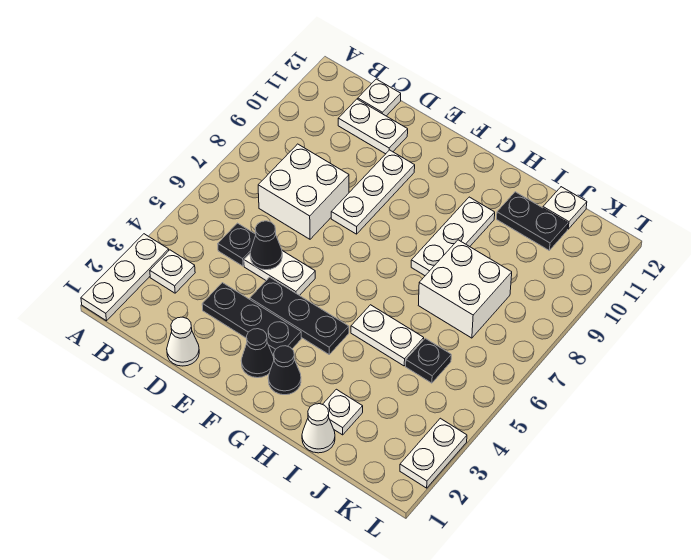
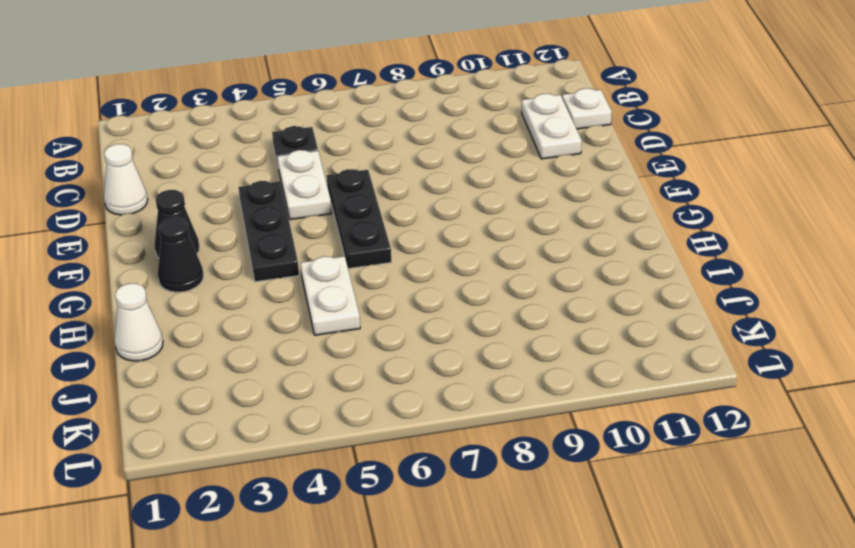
black plate E6:G6 level 1 -> black plate D3:F3 level 1
none -> white plate A1:A3 level 1
none -> white plate B3 level 1
none -> white brick C7:D8 level 1

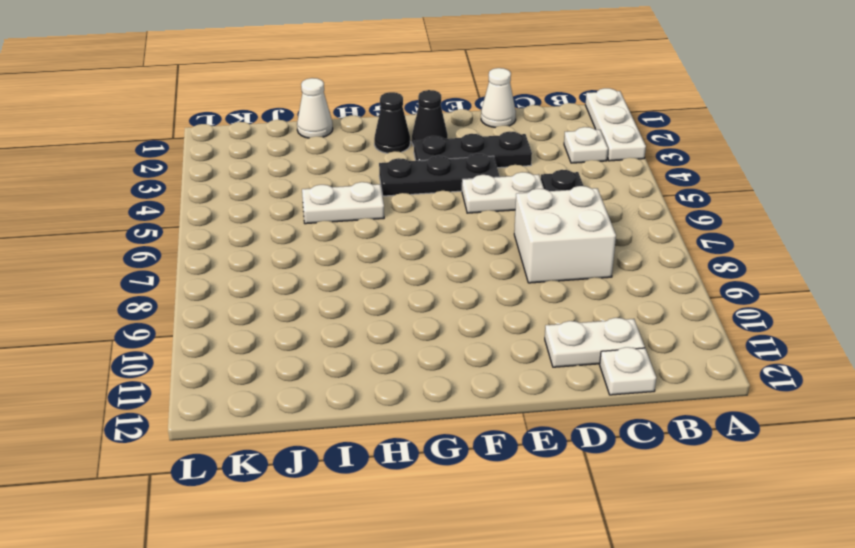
none -> white plate E8:E10 level 1
none -> white plate H8:H10 level 1
none -> white plate I2 level 1

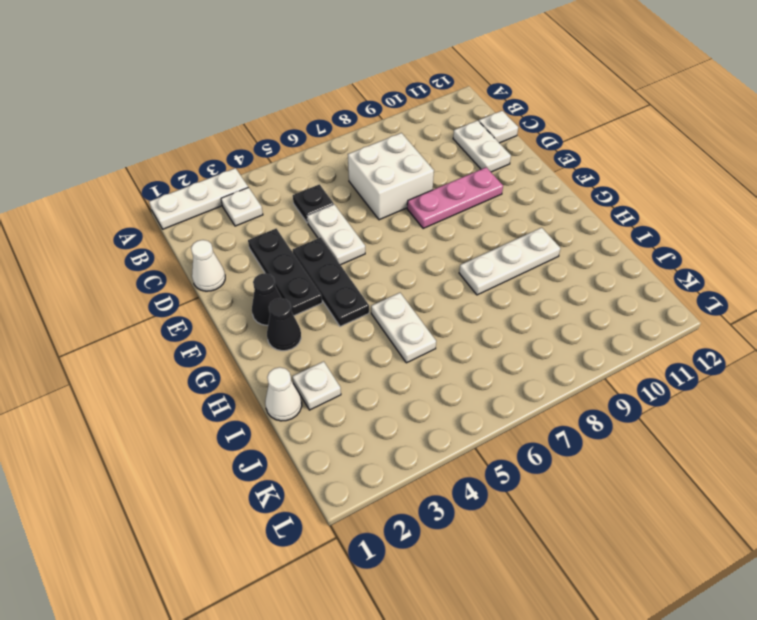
pink plate E8:E10 level 1 -> white plate E8:E10 level 1
none -> white brick I7:J8 level 1
none -> black plate I11:J11 level 1
none -> black plate J5 level 1

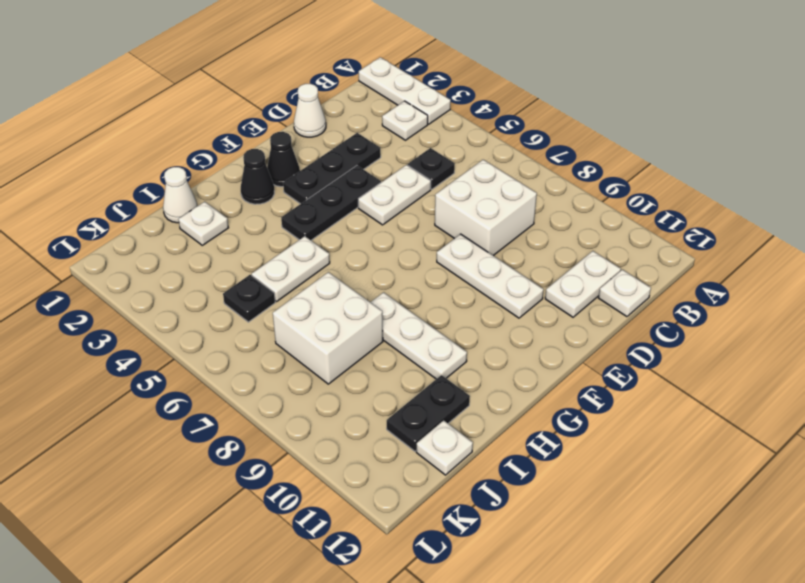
none -> white plate L2:L3 level 1
none -> black cone D5 level 2

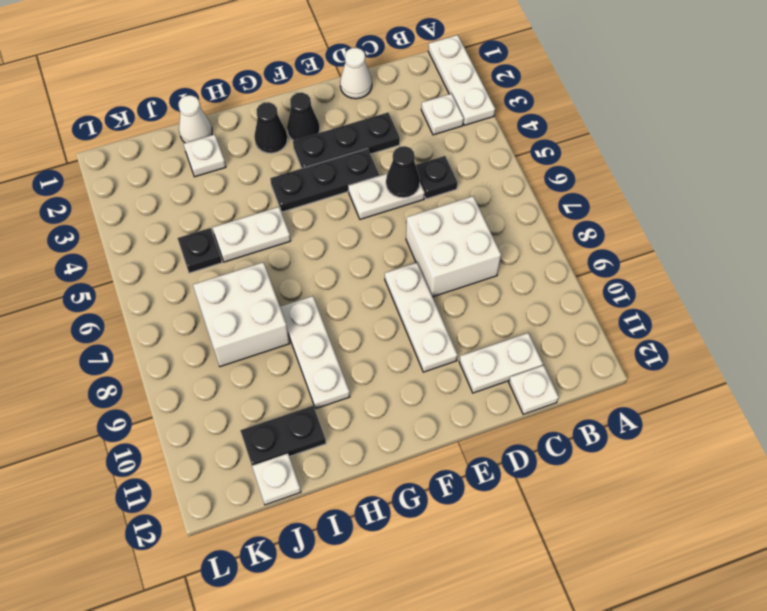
none -> white plate L2:L3 level 1

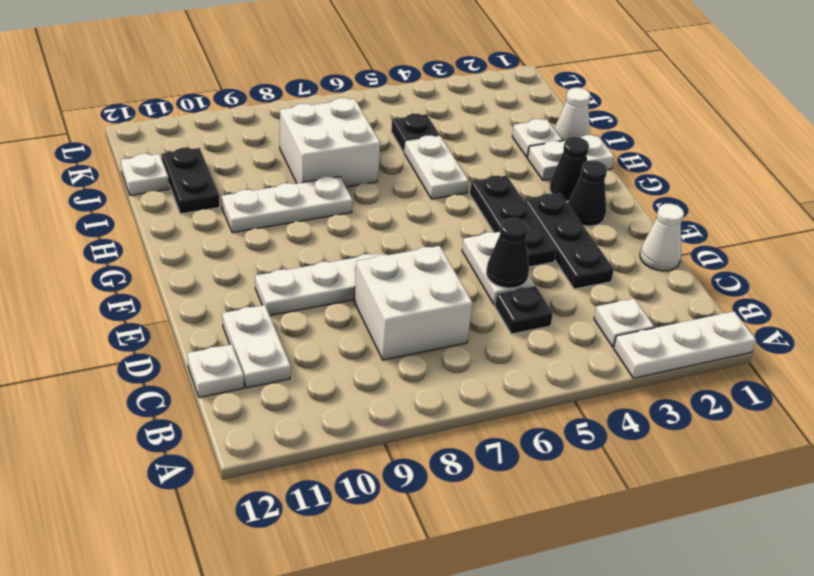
white plate H1:H2 level 1 -> white plate L2:L3 level 1

